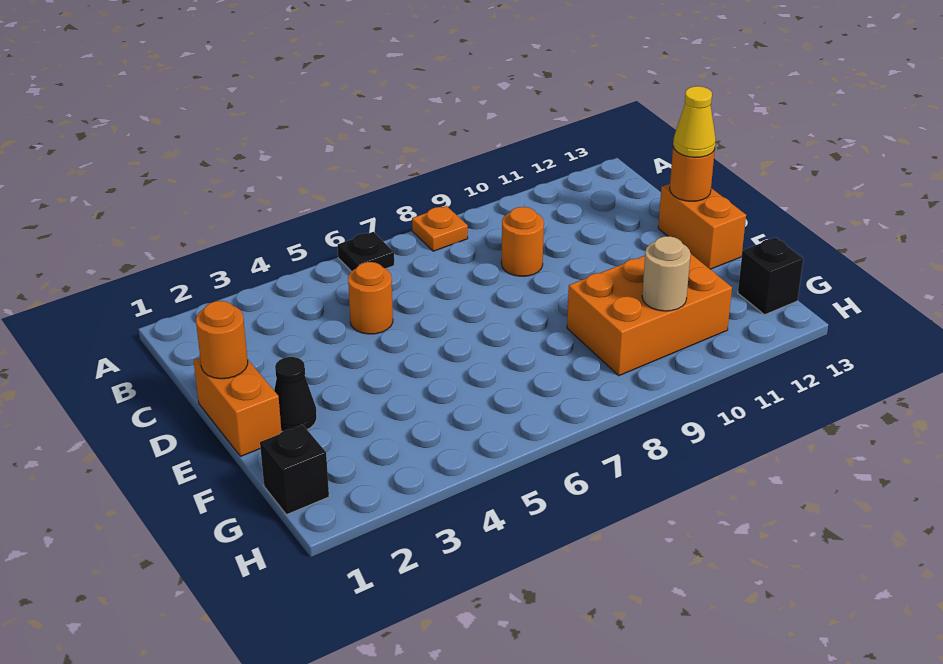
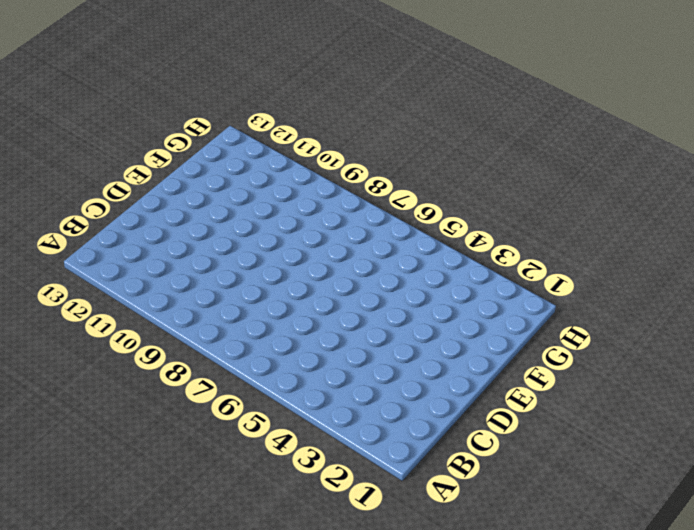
none -> black plate A6 level 1
none -> orange plate A8 level 1
none -> orange round brick C5 level 1

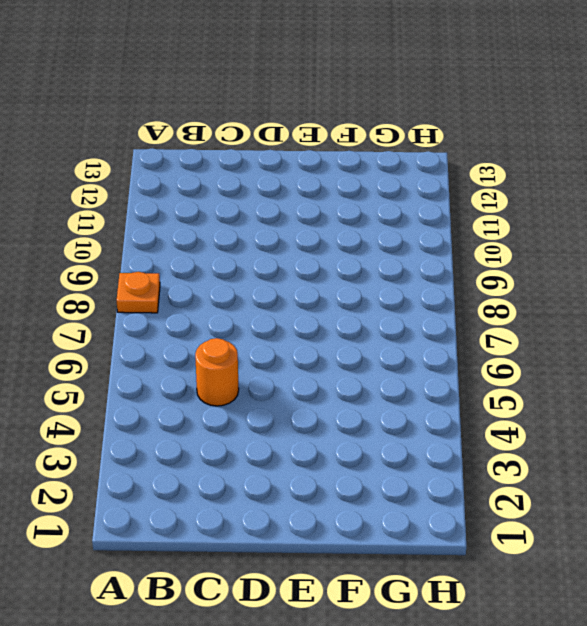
none -> black plate A6 level 1
none -> orange round brick C9 level 1
none -> orange brick D1:E1 level 1

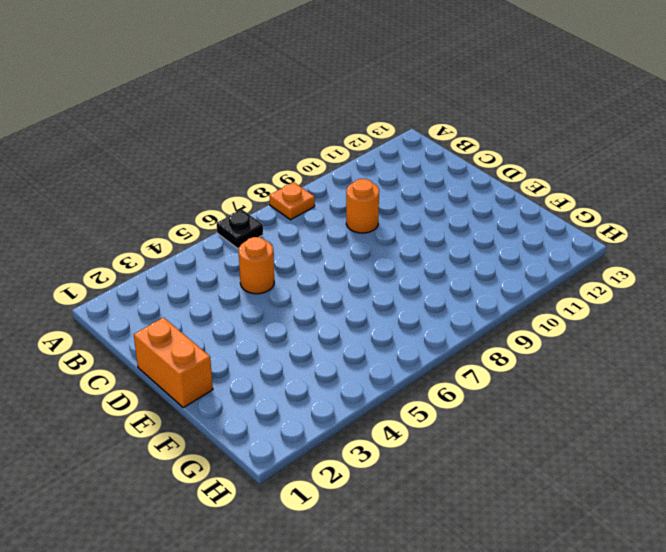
none -> orange brick D13:E13 level 1
none -> black cone E2 level 1
none -> orange brick F9:G11 level 1

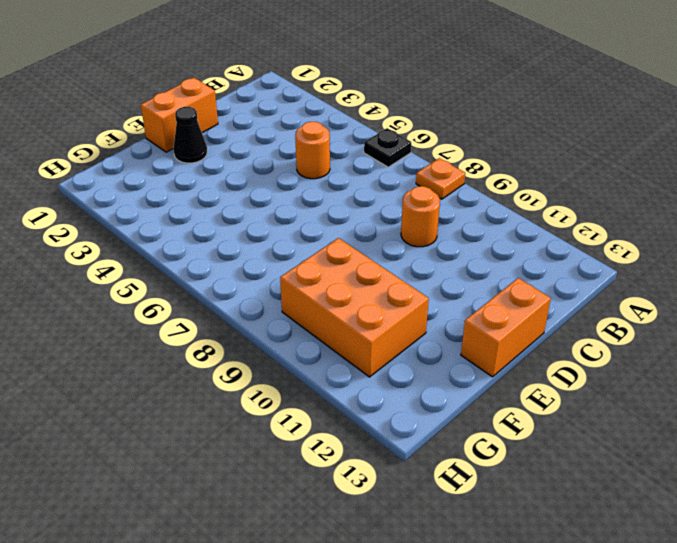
none -> black brick G1 level 1
none -> black brick G13 level 1
none -> orange round brick D1 level 2

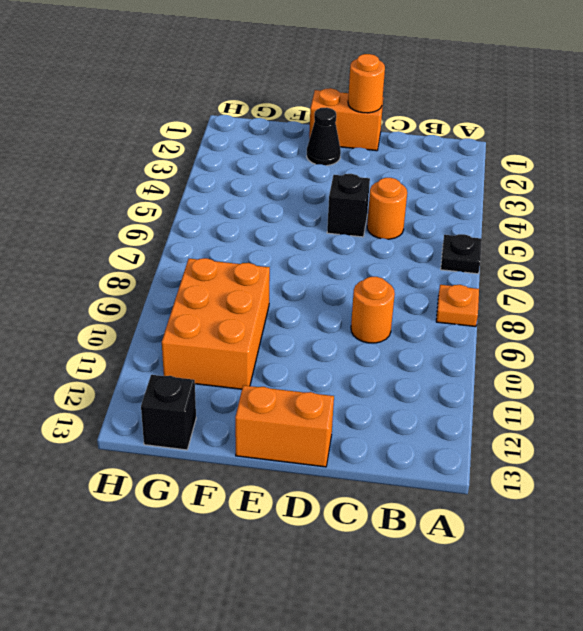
black brick D5 level 1 -> black brick G1 level 1
none -> orange round brick D13 level 2
none -> tan round brick G10 level 2
none -> yellow cone D13 level 3

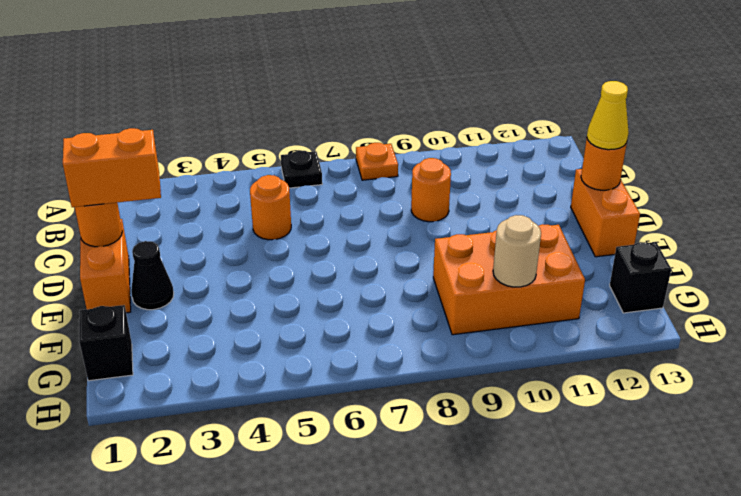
orange brick D1:D2 level 3 -> none

